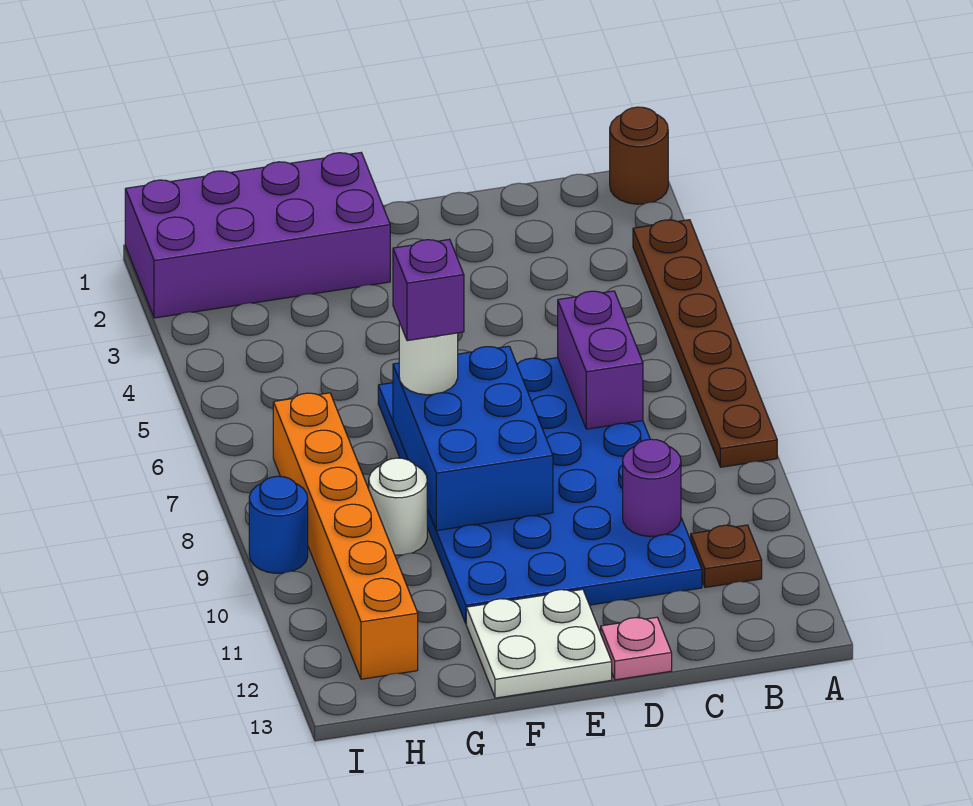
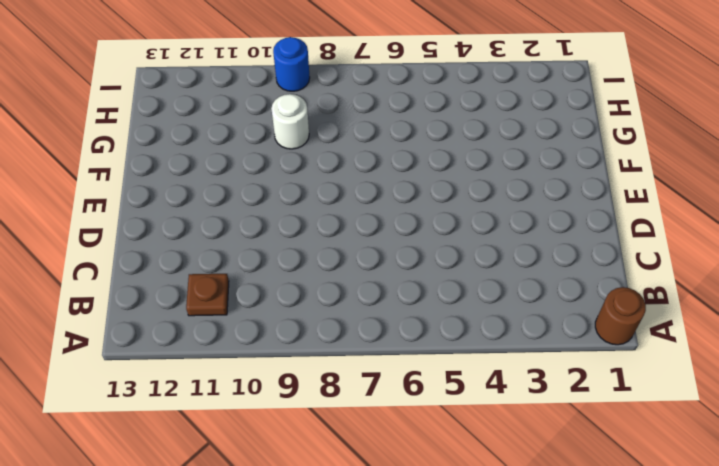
none -> brown plate A3:A8 level 1
none -> blue plate C6:F11 level 1
none -> pink plate D13 level 1

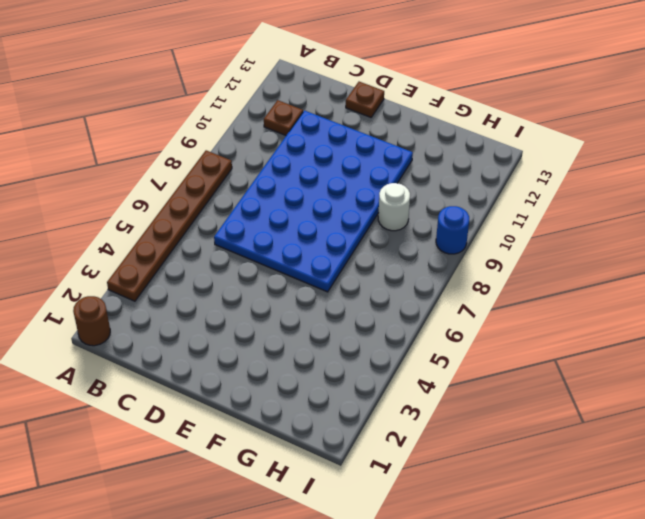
brown plate D13 level 1 -> pink plate D13 level 1
none -> white plate E12:F13 level 1
none -> purple brick F1:I2 level 1
none -> orange brick H7:H12 level 1

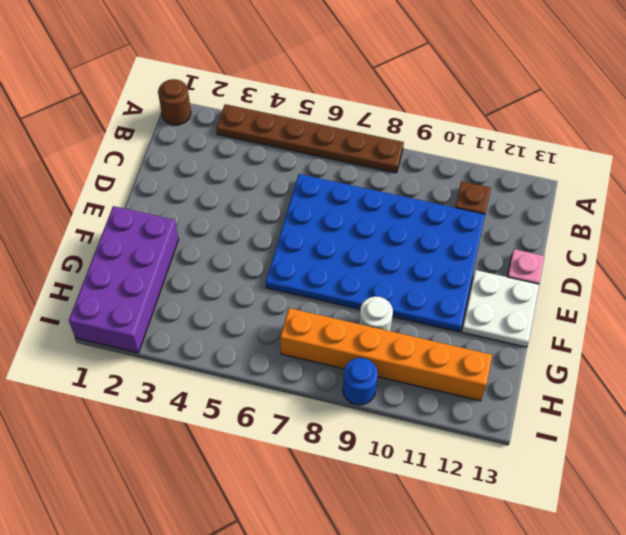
none -> purple brick C6:C7 level 2
none -> purple round brick C10 level 2
none -> blue brick E7:F9 level 2

